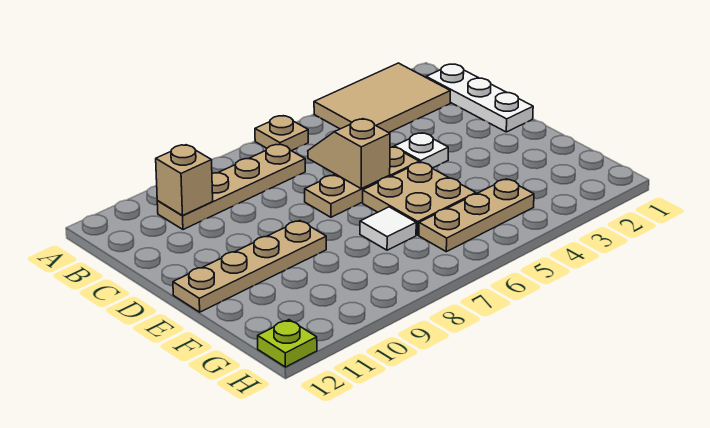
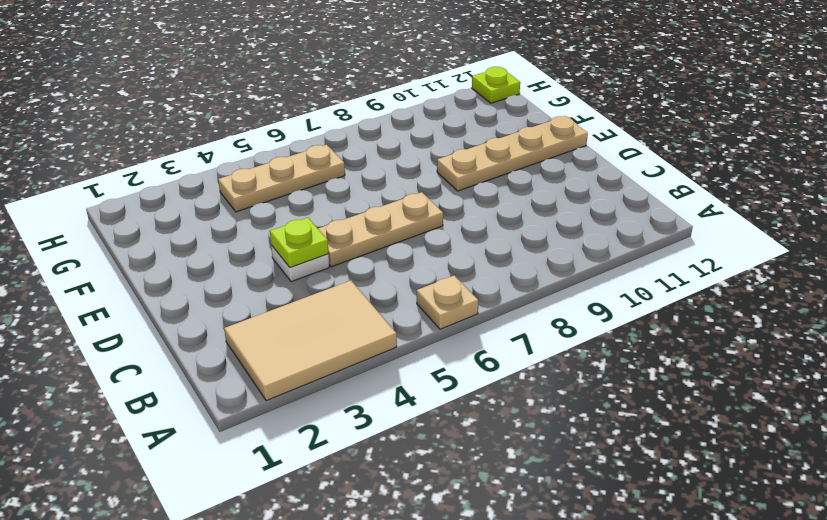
lime plate D4 level 2 -> none
none -> white plate B1:D1 level 1
none -> tan plate B7:B10 level 1
none -> tan plate E5:F6 level 1

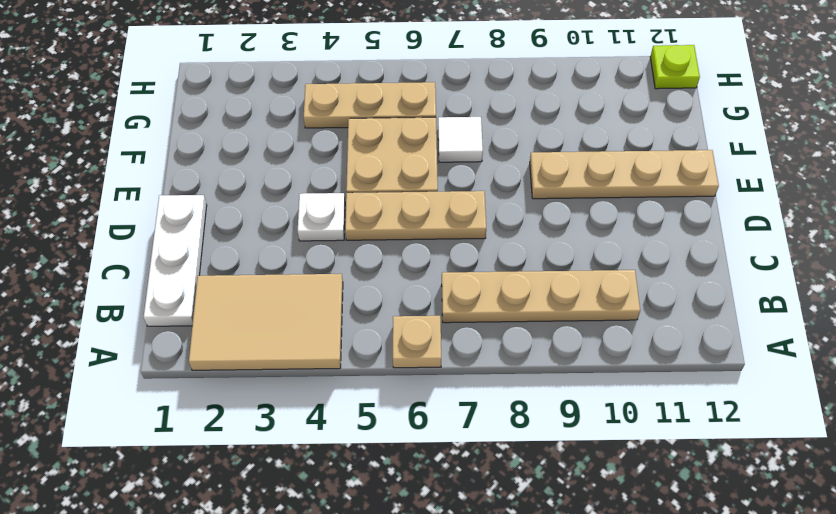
none -> tan brick B10 level 2
none -> tan slope C6:D6 level 2 top D

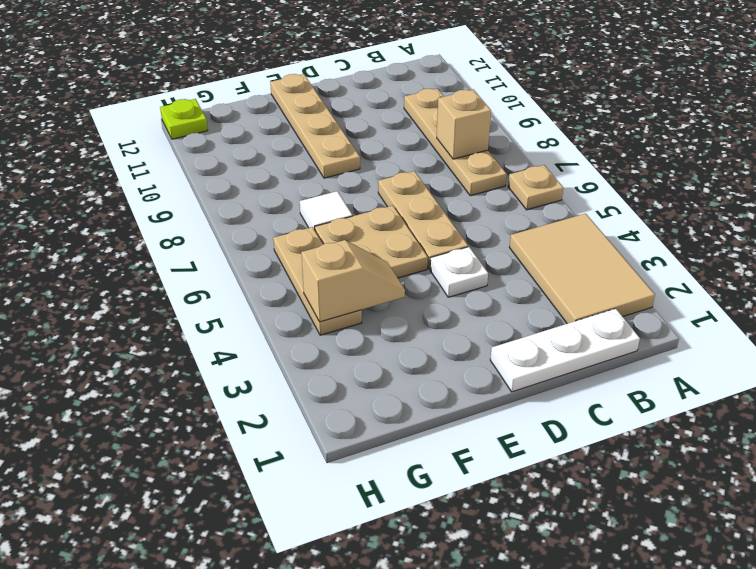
tan brick B8 level 2 -> tan brick B10 level 2
tan slope F4:G4 level 2 top G -> tan slope C6:D6 level 2 top D

